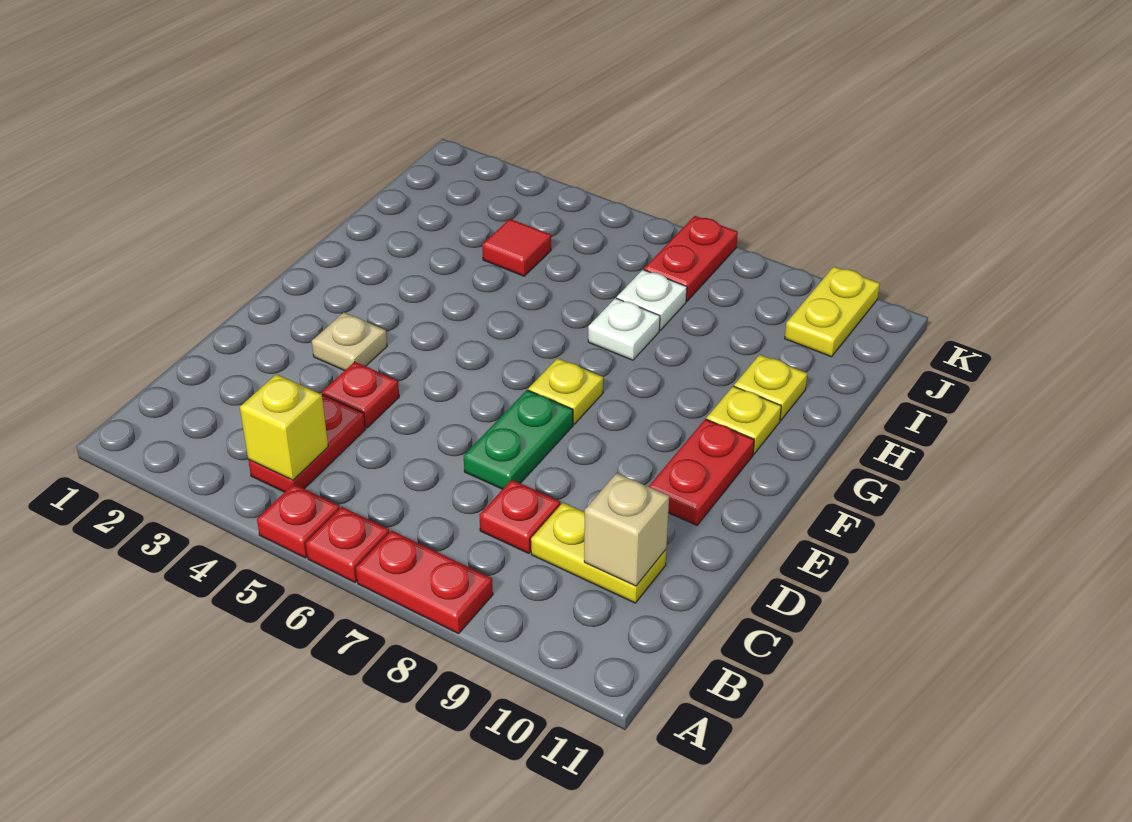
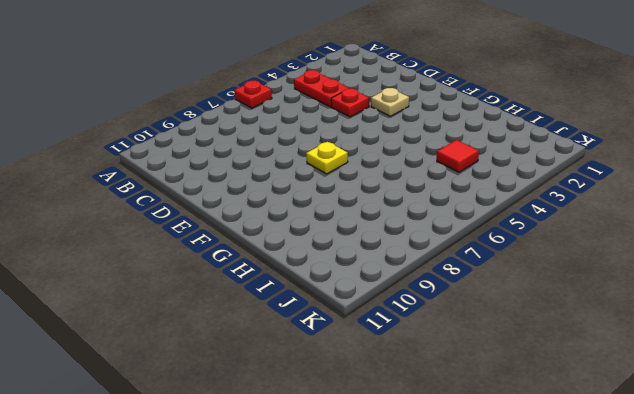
none -> red plate A5 level 1
none -> red plate A7:A8 level 1
none -> red plate C8 level 1

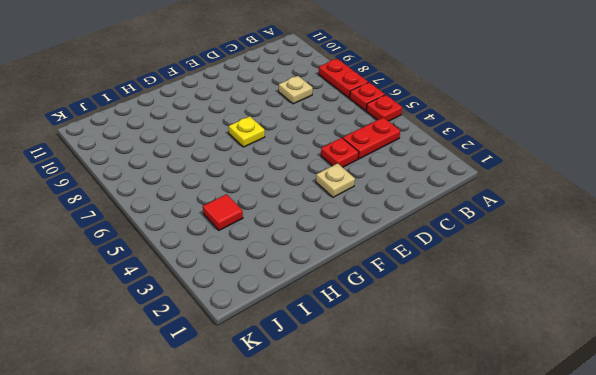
tan plate C8 level 1 -> red plate C8 level 1
none -> yellow plate C9:C10 level 1
none -> green plate D7:E7 level 1
none -> red plate E10:F10 level 1

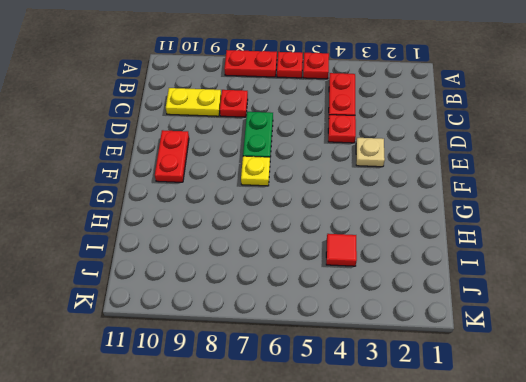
none -> yellow plate G10 level 1
none -> white plate H7 level 1
none -> yellow plate H10 level 1

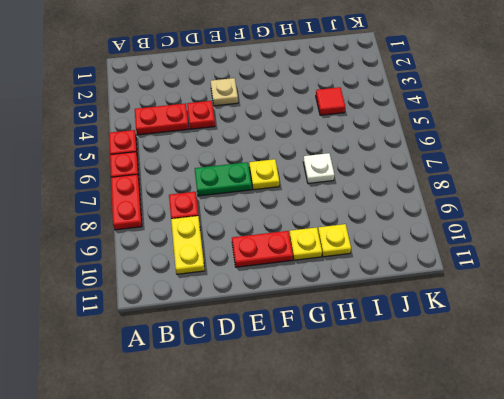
none -> white plate I7 level 1
none -> red plate J7:K7 level 1
none -> yellow plate J10:K10 level 1

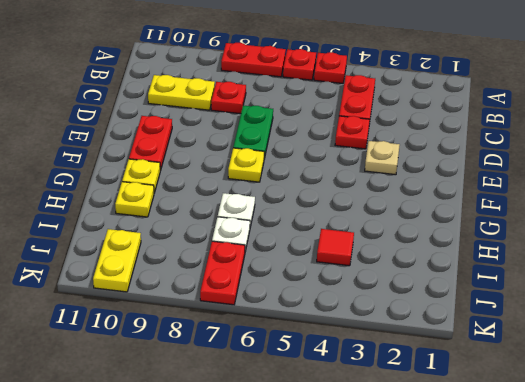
none -> yellow brick B4 level 2
none -> tan brick C10 level 2

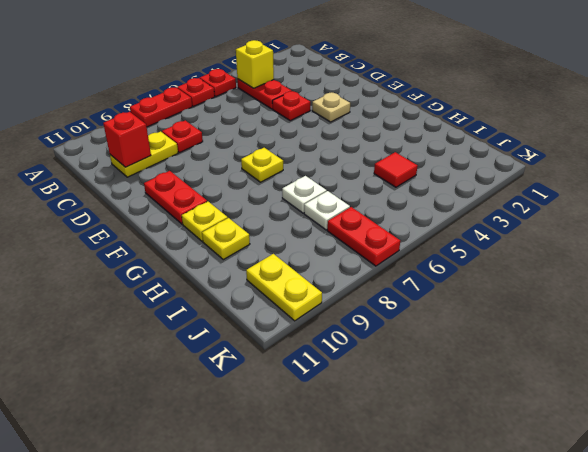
red brick C10 level 2 -> tan brick C10 level 2
none -> green plate D7:E7 level 1

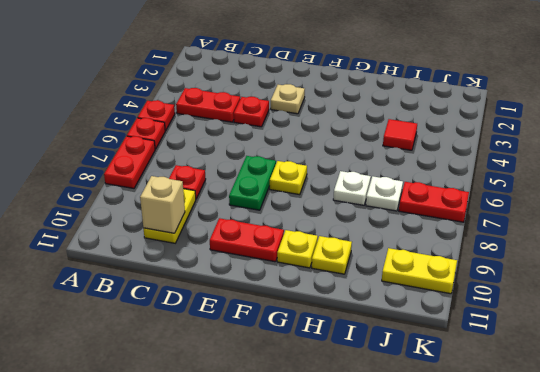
green plate E7:E8 level 1 -> green plate D7:E7 level 1
none -> yellow brick B4 level 2

